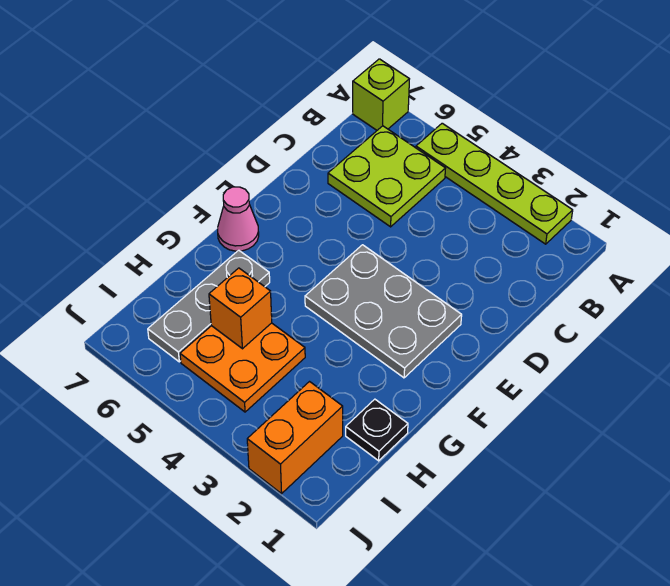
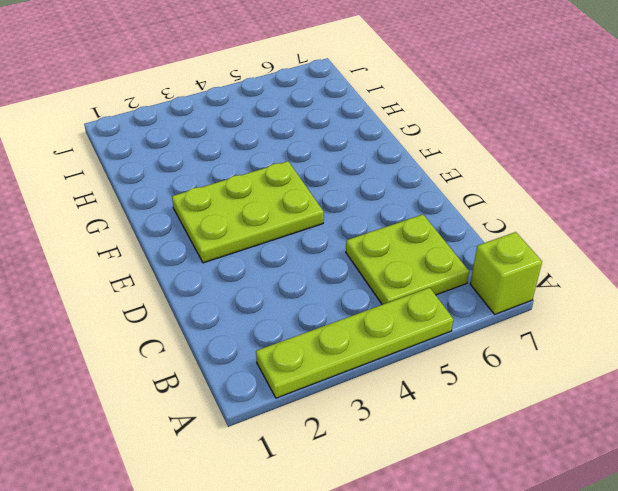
lime plate E2:F4 level 1 -> grey plate E2:F4 level 1
none -> pink cone F7 level 1
none -> grey plate G6:I6 level 1

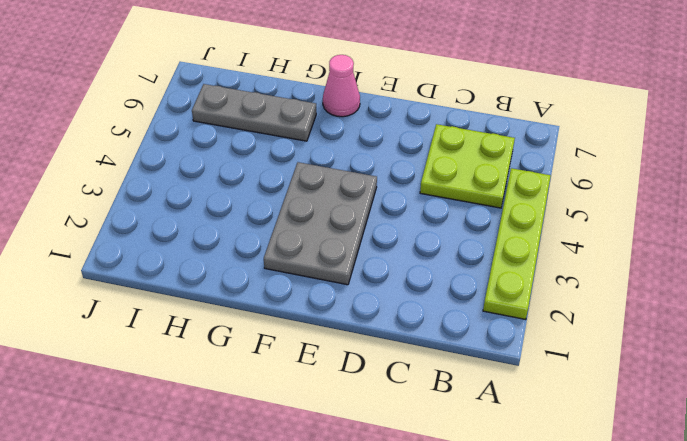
none -> lime brick A7 level 1
none -> black plate H1 level 1

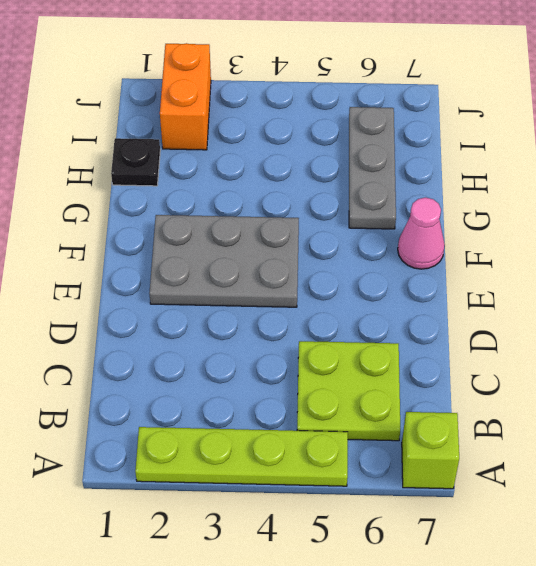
none -> orange plate H4:I5 level 1
none -> orange brick H5 level 2

